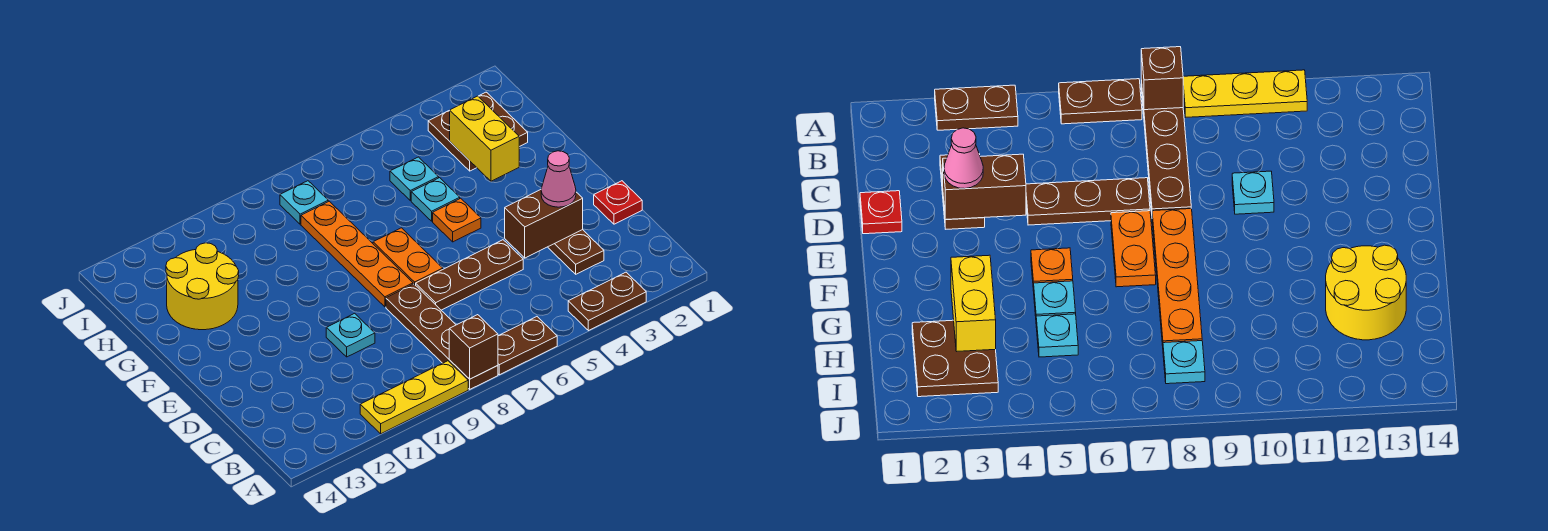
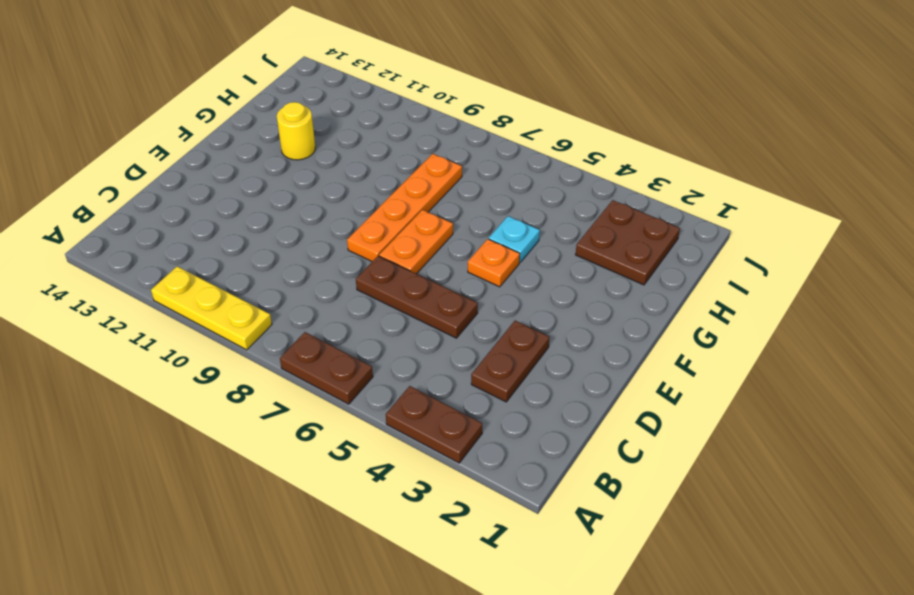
yellow round brick G12 level 1 -> yellow round brick G12:H13 level 1
none -> brown plate A8:D8 level 1
none -> red plate D1 level 1
none -> cyan plate D10 level 1

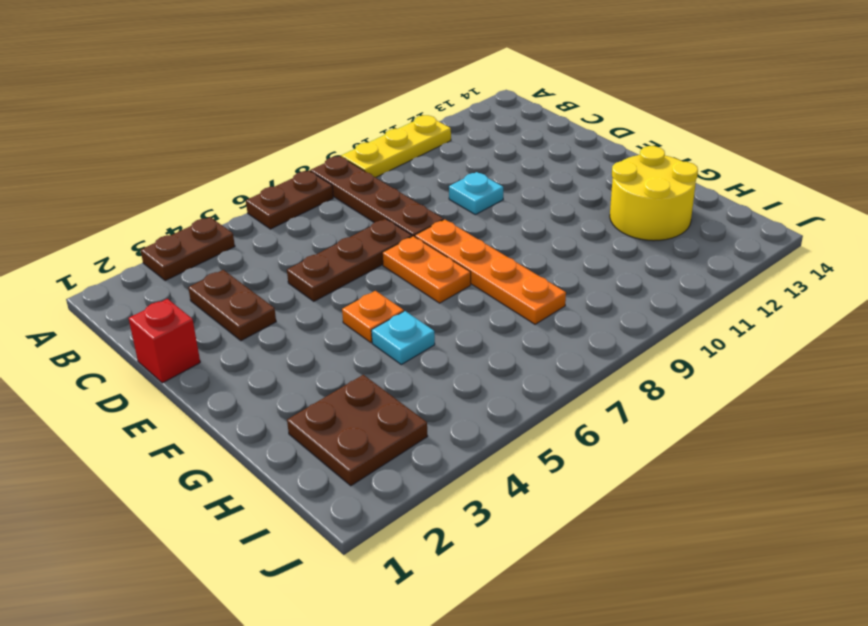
red brick D1 level 1 -> red plate D1 level 1
none -> cyan plate H5 level 1
none -> cyan plate I8 level 1
none -> brown brick A8 level 2

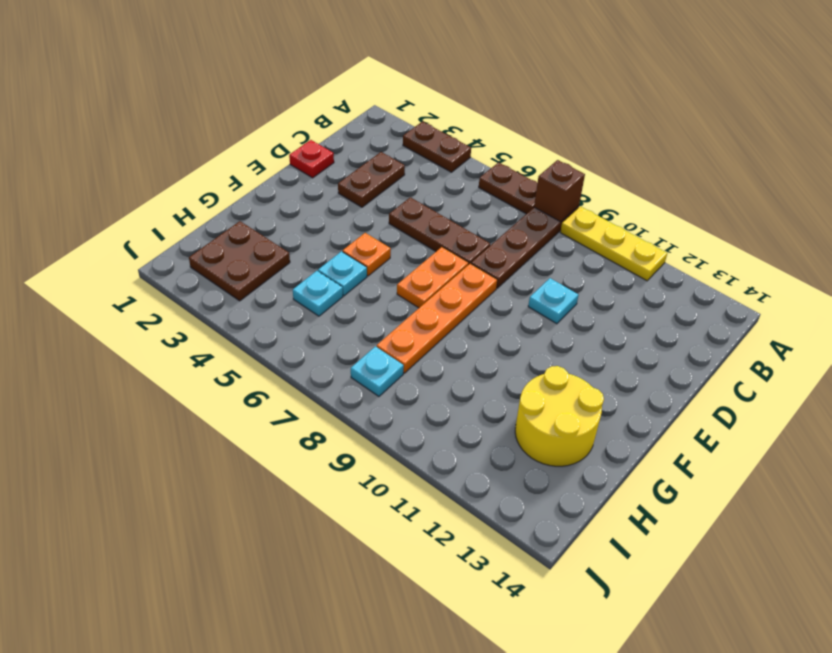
none -> brown brick D3:D4 level 2
none -> yellow brick G3:H3 level 2
none -> pink cone D3 level 3

